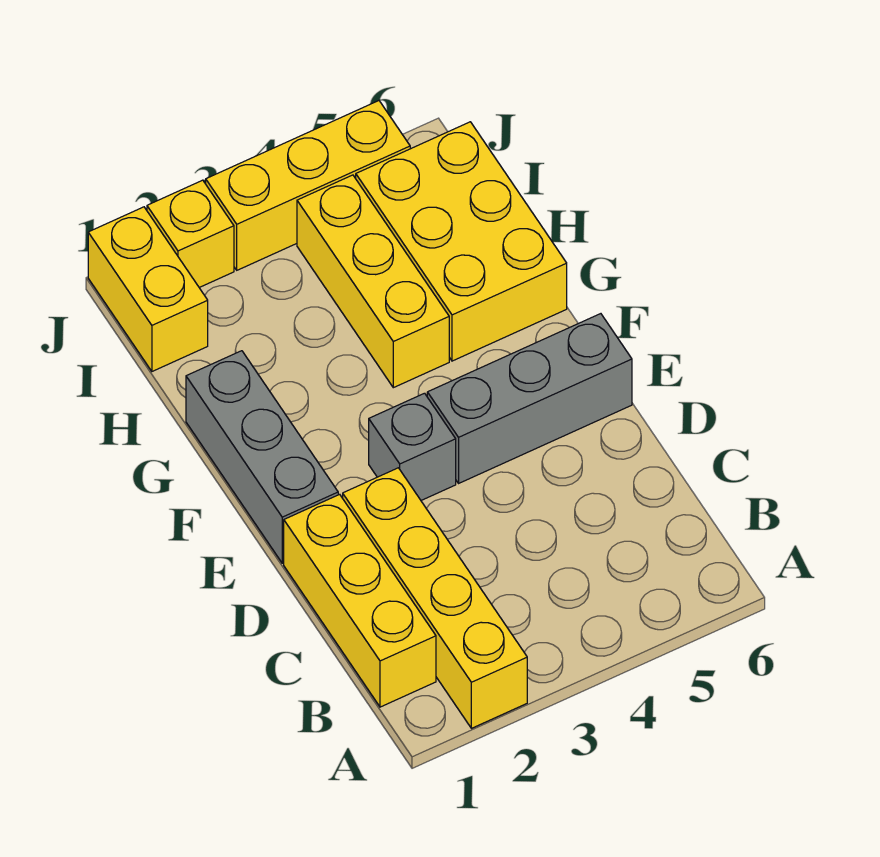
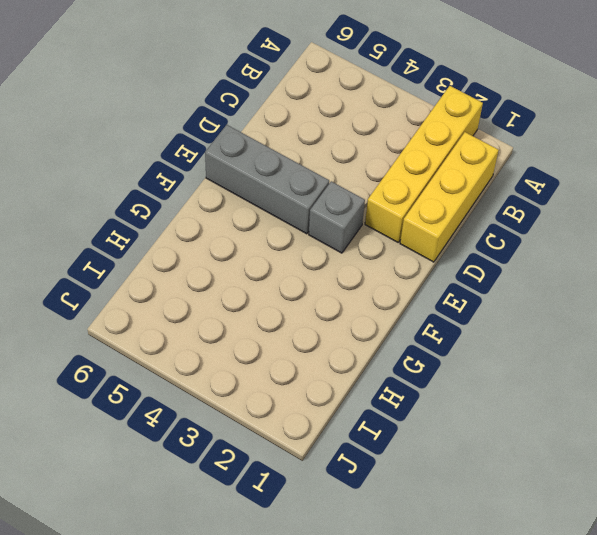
none -> grey brick E1:G1 level 1
none -> yellow brick G4:I4 level 1

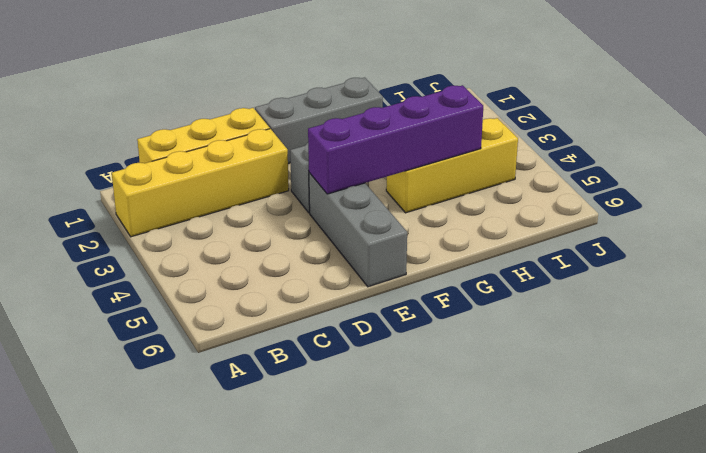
purple brick E4:H4 level 2 -> none
none -> yellow brick G5:I6 level 1
none -> yellow brick I1:J1 level 1

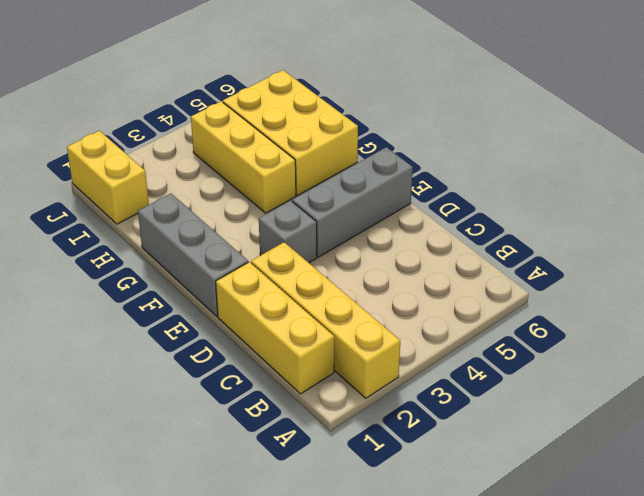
none -> yellow brick J2 level 1
none -> yellow brick J3:J5 level 1

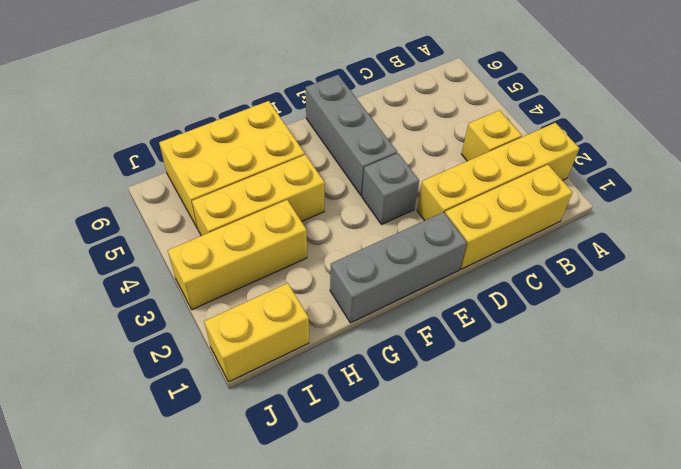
yellow brick B3 level 1 -> yellow brick J2 level 1
yellow brick H3:J3 level 1 -> yellow brick J3:J5 level 1

